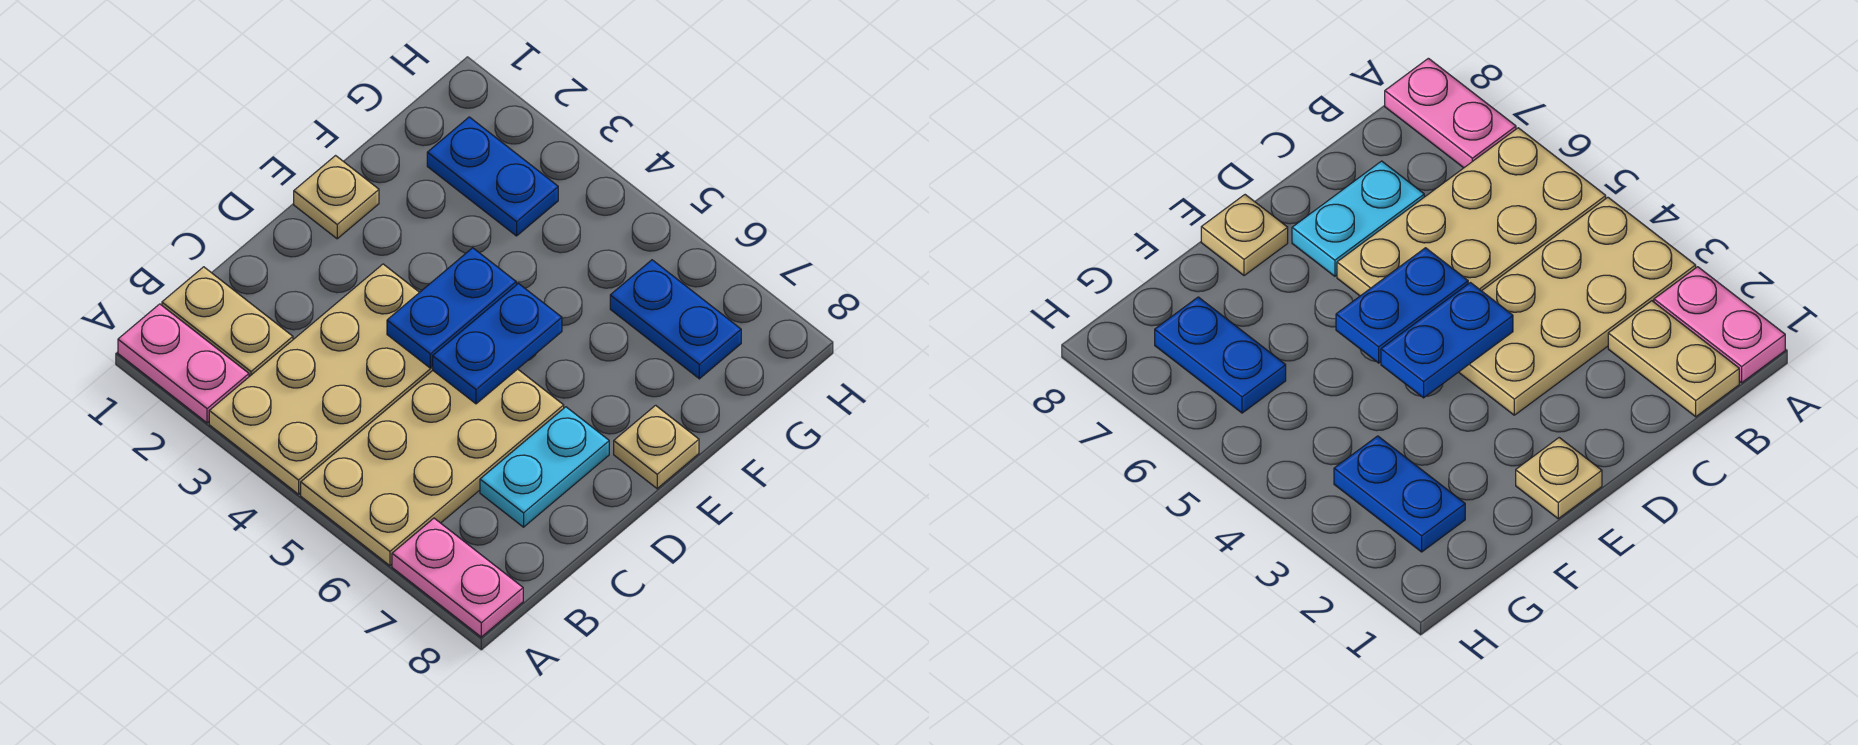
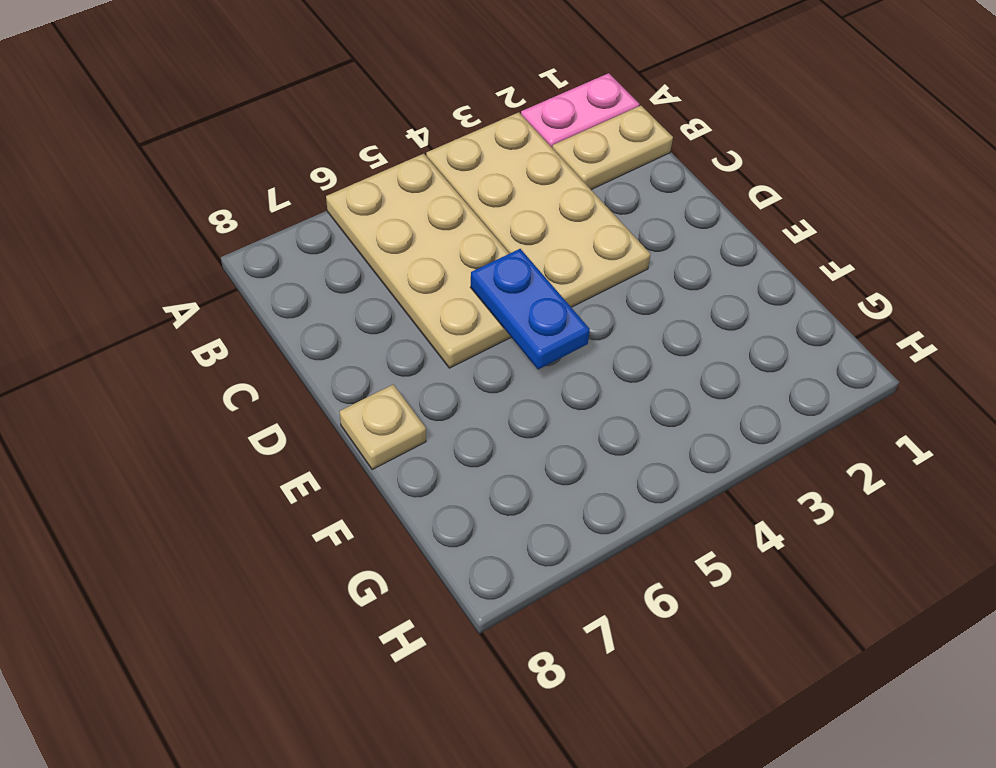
none -> pink plate A7:A8 level 1
none -> cyan plate C7:D7 level 1
none -> tan plate E1 level 1

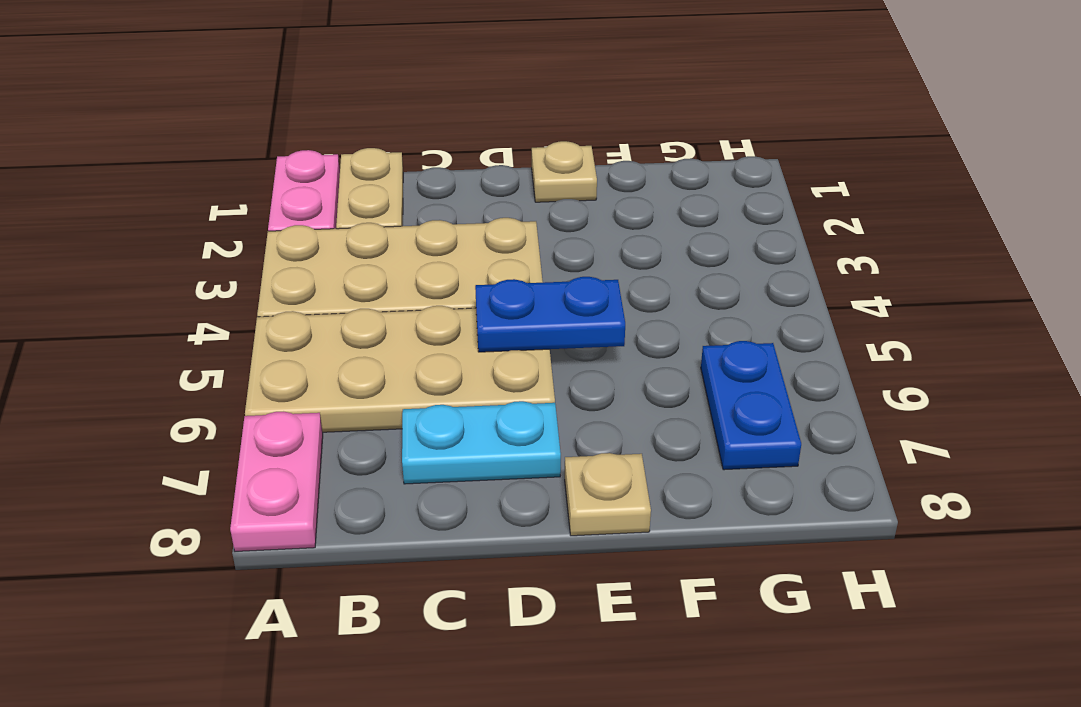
none -> blue plate G2:G3 level 1
none -> blue plate D4:E4 level 2

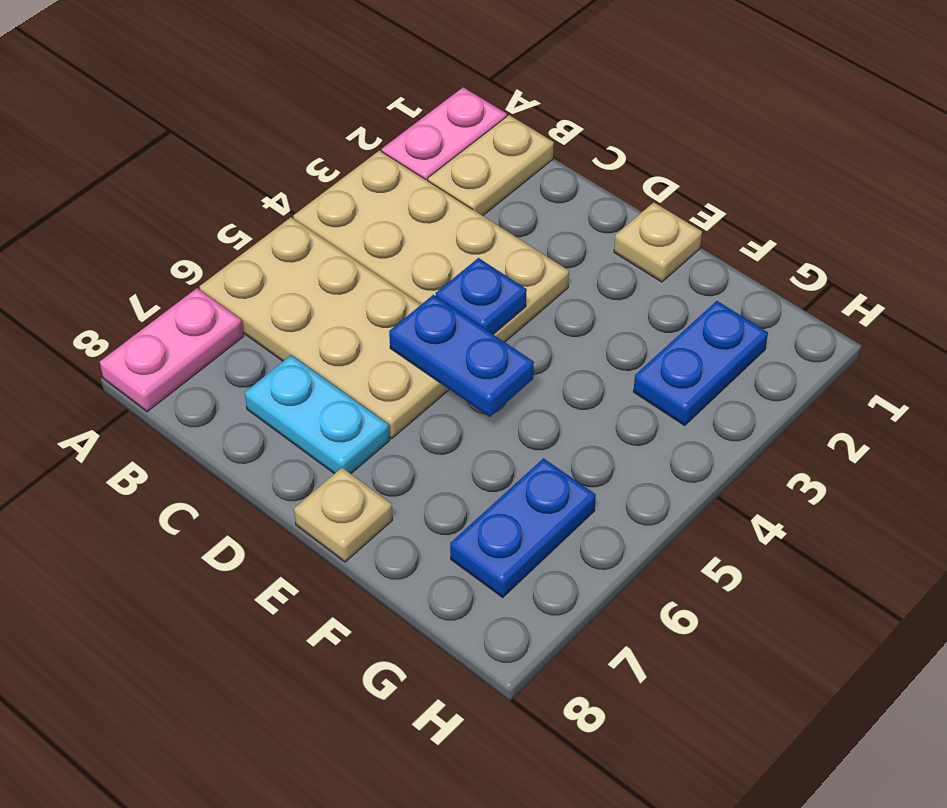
blue plate D4 level 2 -> blue plate D4:E4 level 2

